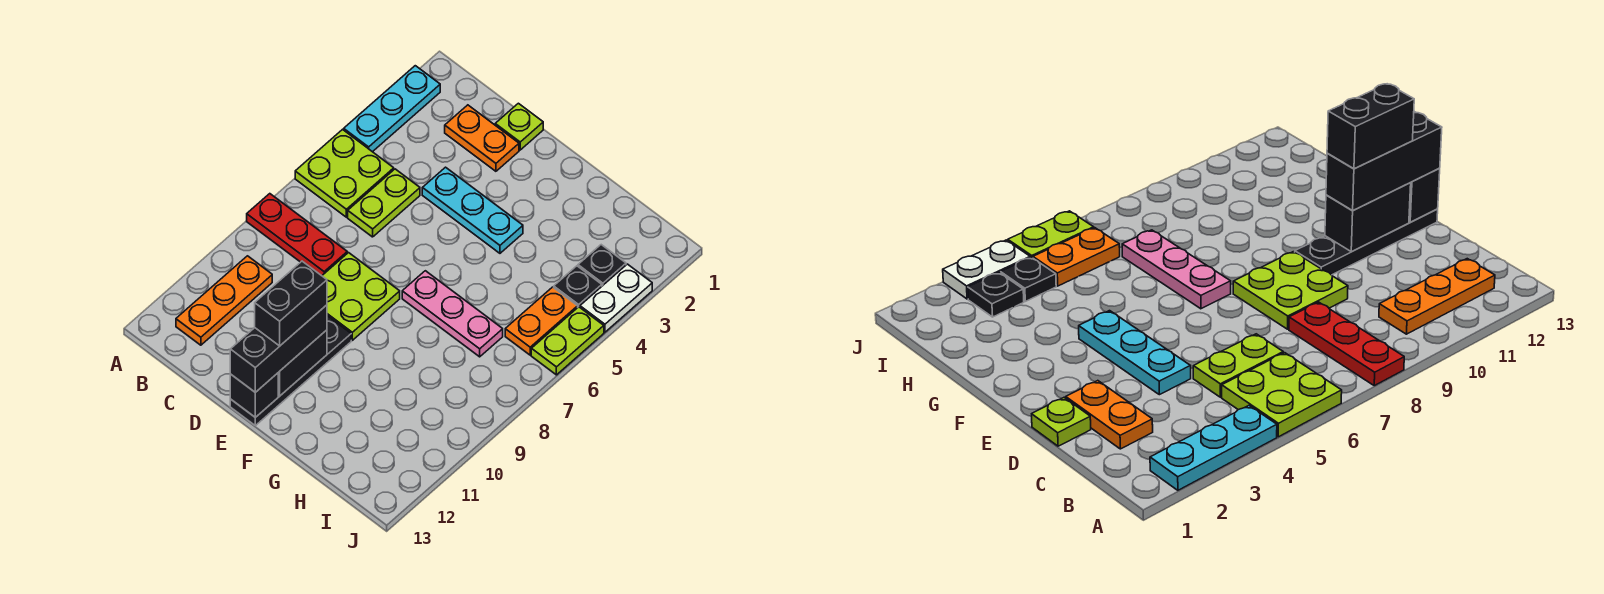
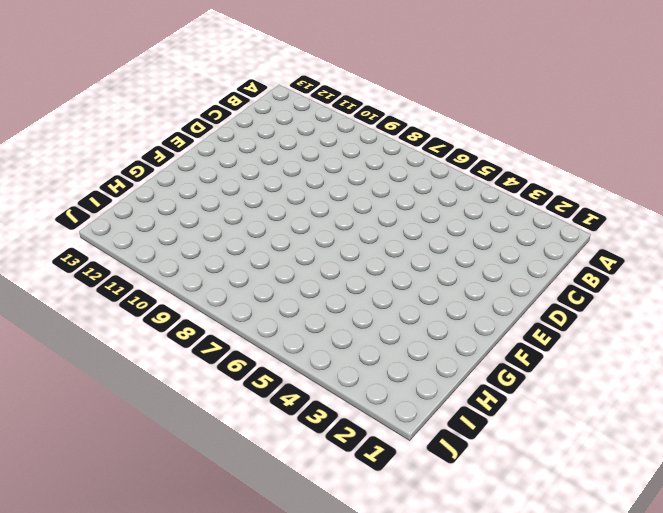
none -> cyan plate A2:A4 level 1
none -> lime plate A5:B6 level 1
none -> red plate A8:C8 level 1

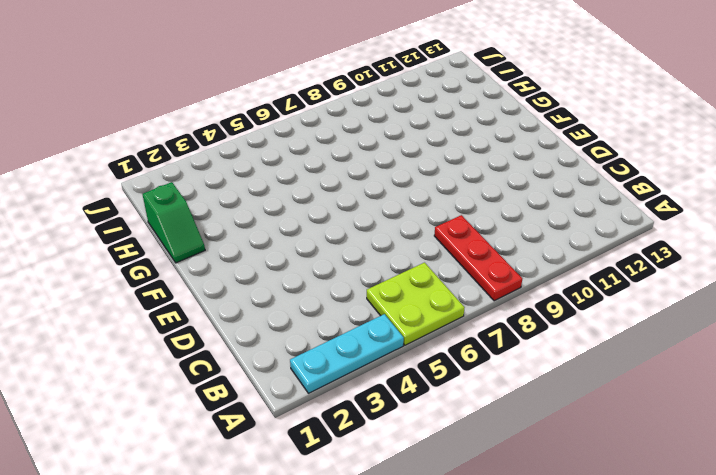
green slope G1:H1 level 1 top H -> none
none -> orange plate B10:B12 level 1
none -> orange plate C2:D2 level 1
none -> lime plate C5:C6 level 1

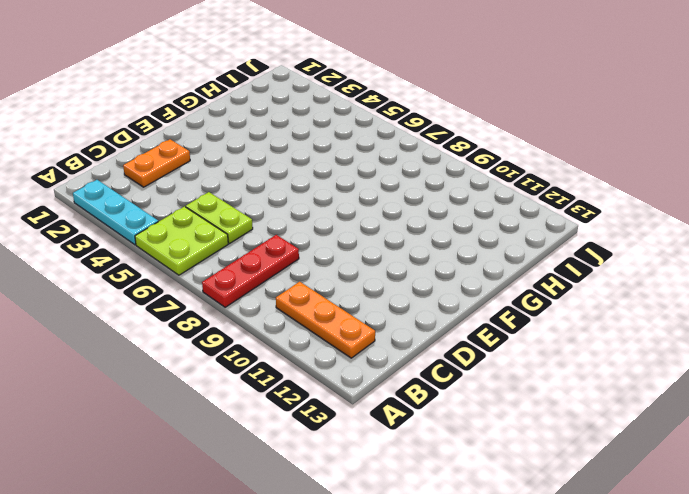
none -> lime plate D1 level 1
none -> cyan plate D4:F4 level 1
none -> lime plate D8:E9 level 1

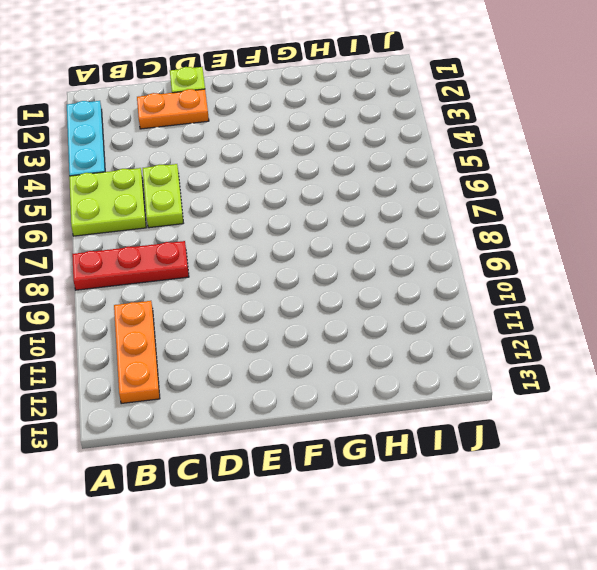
none -> cyan plate D4:F4 level 1
none -> lime plate D8:E9 level 1
none -> black plate E10:E13 level 1

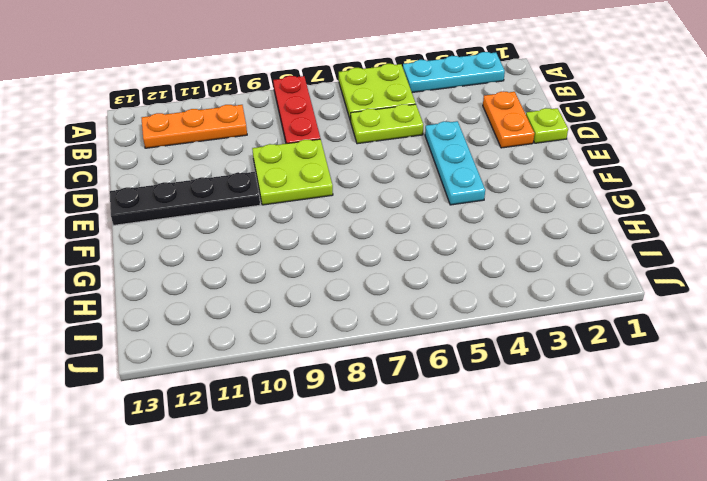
none -> pink plate F7:H7 level 1
none -> black plate I3 level 1
none -> black plate I4 level 1

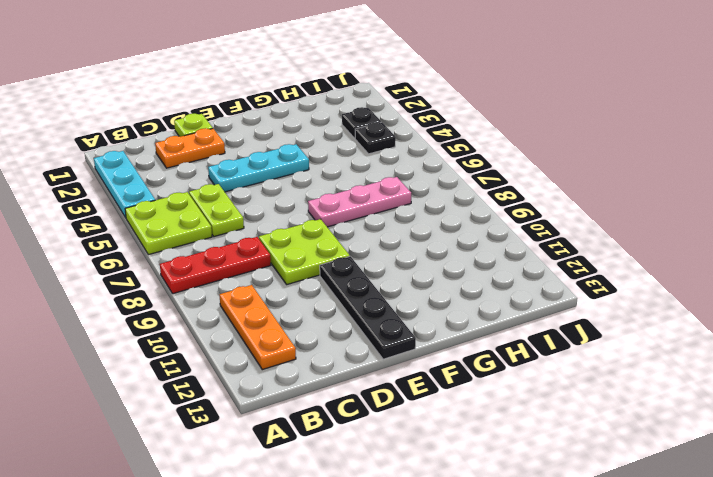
none -> orange plate I5:I6 level 1
none -> white plate J3:J4 level 1
none -> lime plate J5:J6 level 1

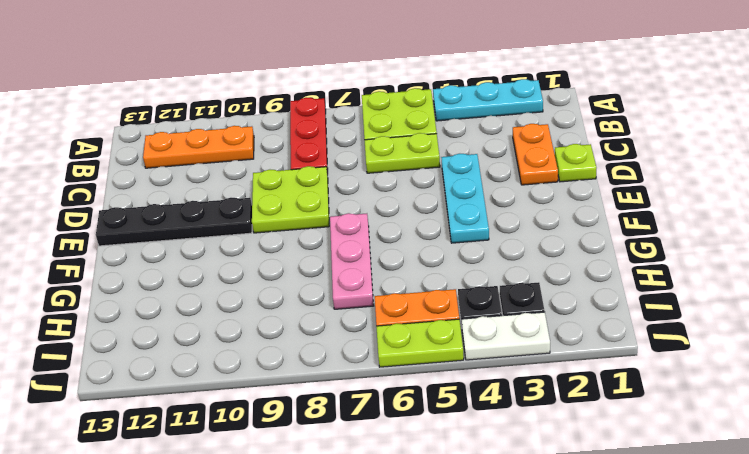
none -> black brick E11:E12 level 2
none -> black brick E13 level 2
none -> black brick E11:E13 level 3

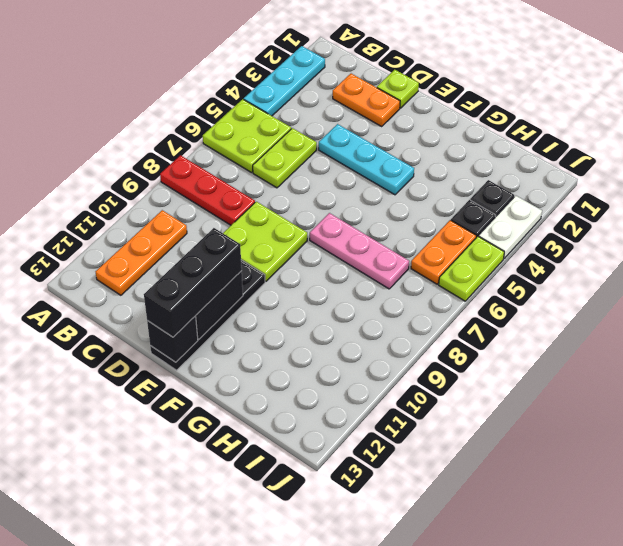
none -> black brick E11:E12 level 4

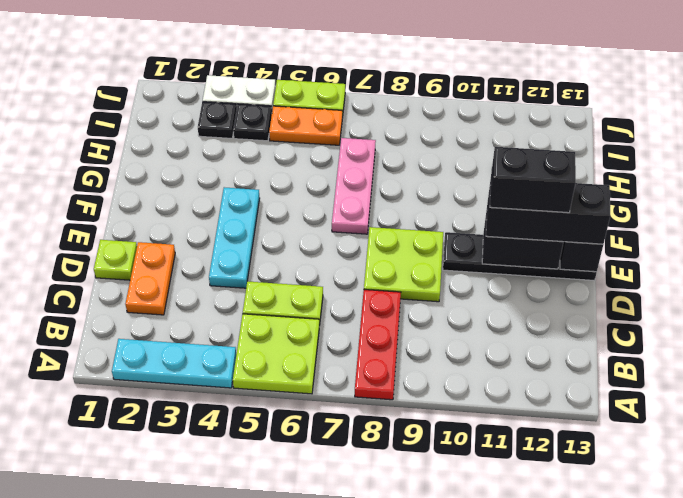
none -> orange plate B10:B12 level 1

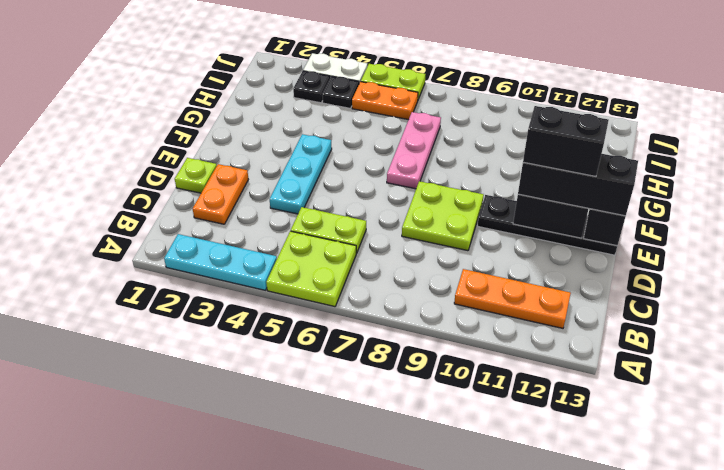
none -> red plate A8:C8 level 1

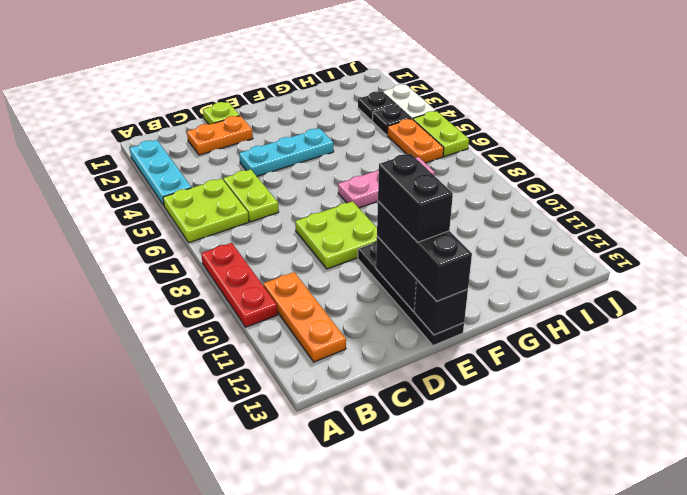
red plate A8:A10 level 1 -> red plate A8:C8 level 1

